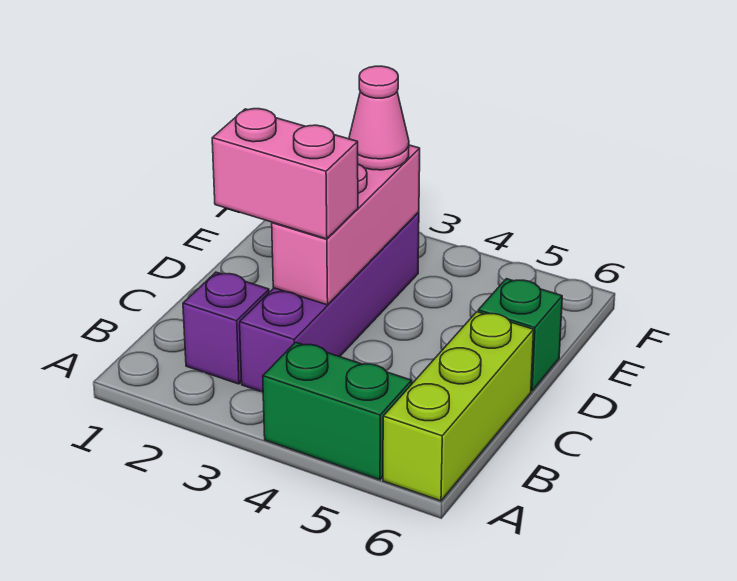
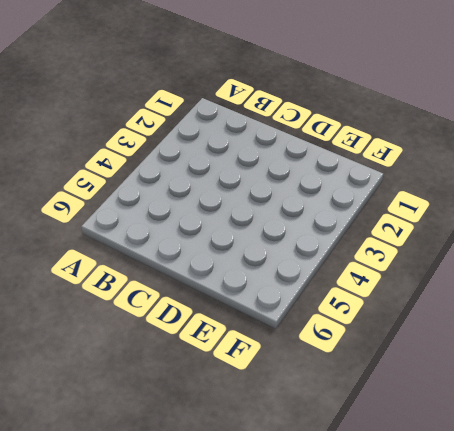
none -> green brick A4:A5 level 1
none -> lime brick A6:C6 level 1

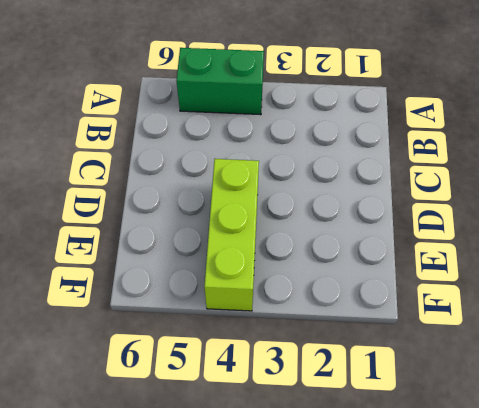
lime brick D4:F4 level 1 -> lime brick A6:C6 level 1
none -> purple brick B2 level 1
none -> purple brick B3:E3 level 1

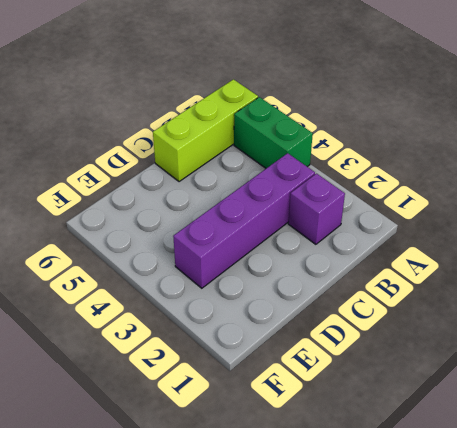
none -> green brick D6 level 1
none -> pink brick C3:E3 level 2

